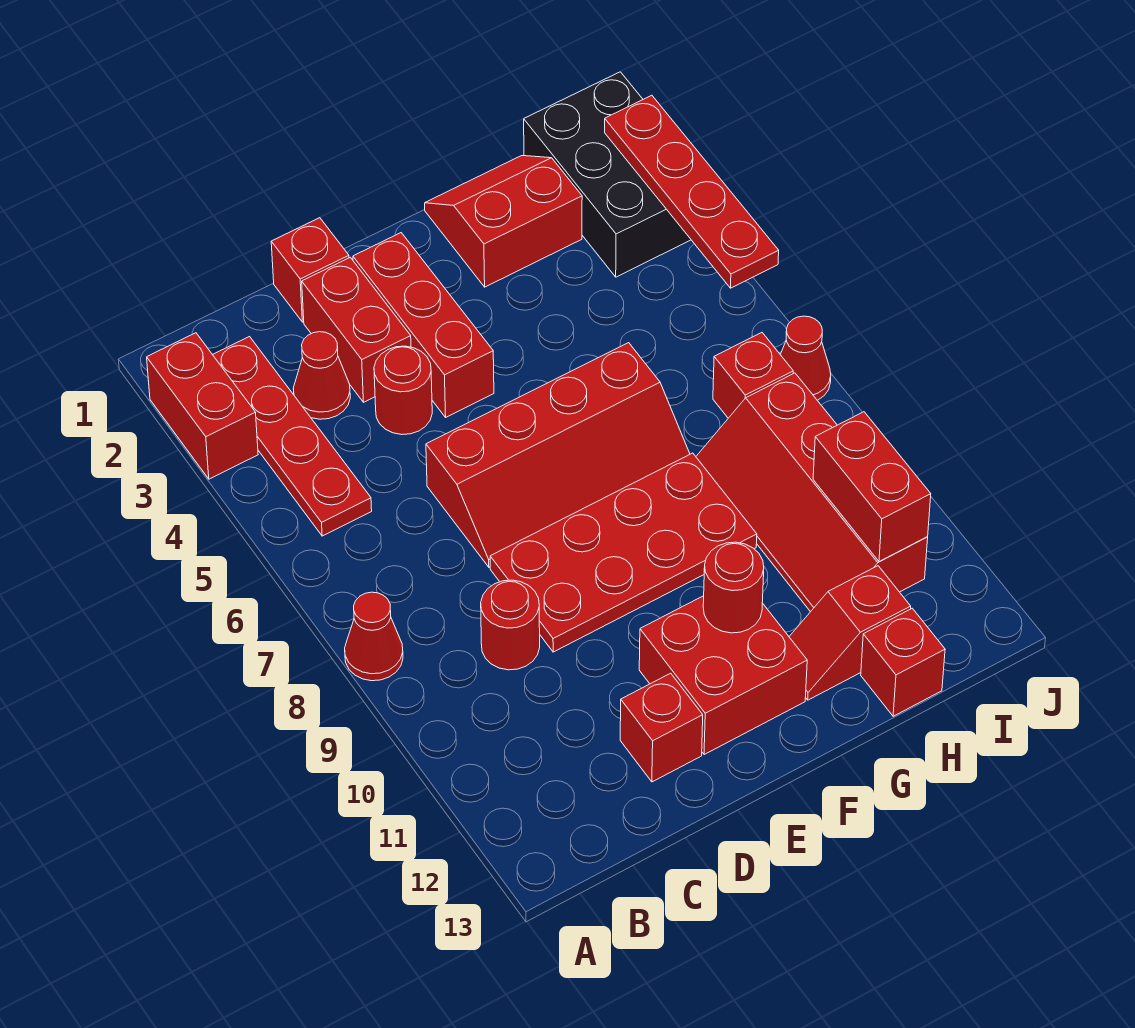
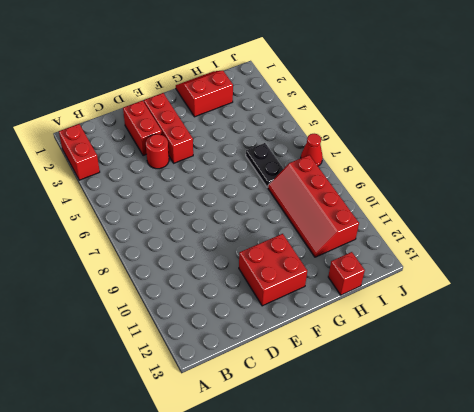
black plate H6:H7 level 1 -> none
none -> red cone A8 level 1
none -> red plate B2:B5 level 1
none -> red cone C3 level 1

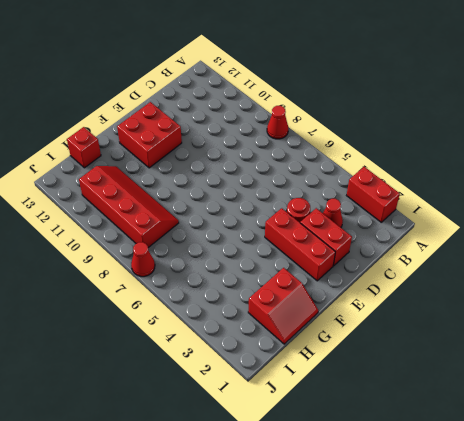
none -> red plate B2:B5 level 1
none -> red round brick C9 level 1
none -> red brick D1 level 1

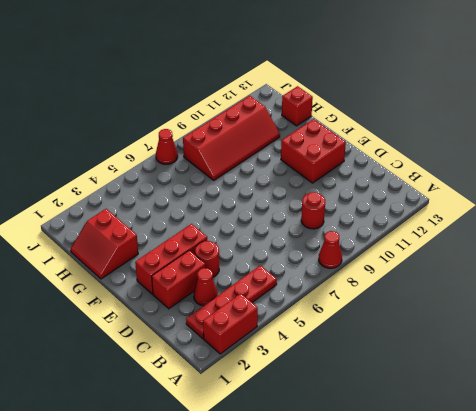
none -> red brick D1 level 1
none -> red slope D6:G7 level 1 top 6
none -> red plate D8:G9 level 1

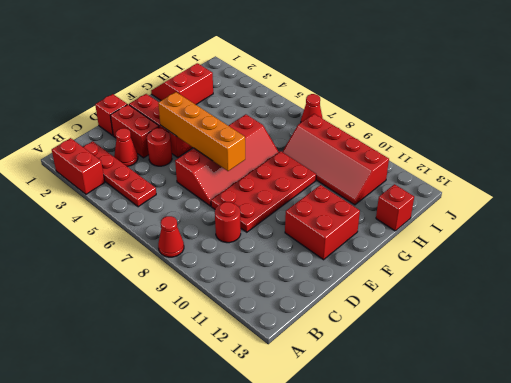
orange brick E4:E7 level 2 -> none
none -> red brick D12 level 1
none -> red slope G12:H12 level 1 top H
none -> black brick I1:J3 level 1

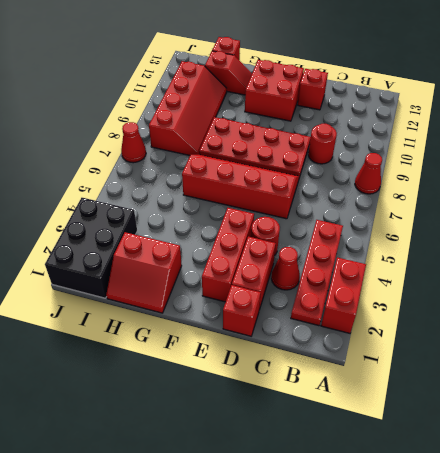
none -> red brick I7 level 1
none -> red round brick F11 level 2
none -> red brick I10:I11 level 2

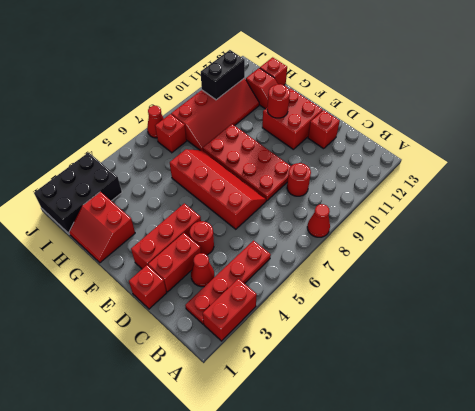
black brick I10:I11 level 2 -> red brick I10:I11 level 2
none -> red plate J2:J5 level 2

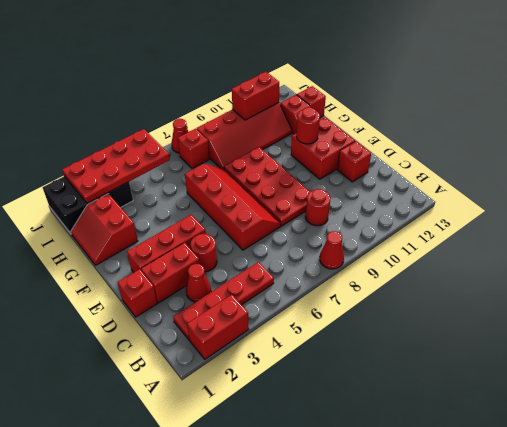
red plate I2:J5 level 2 -> red plate J2:J5 level 2

